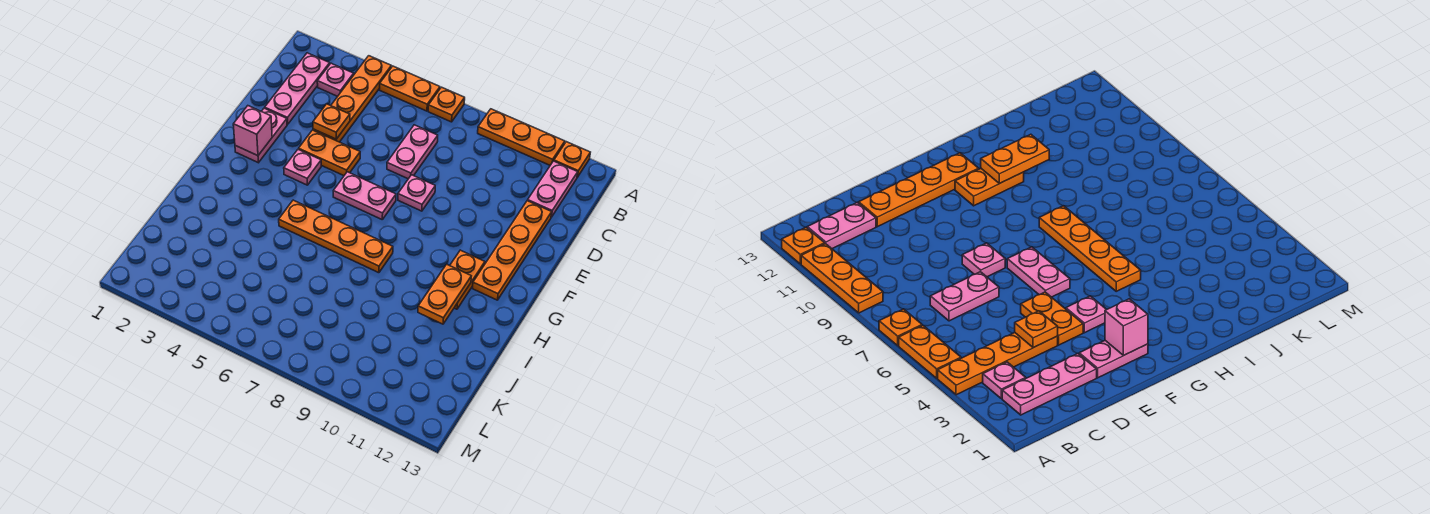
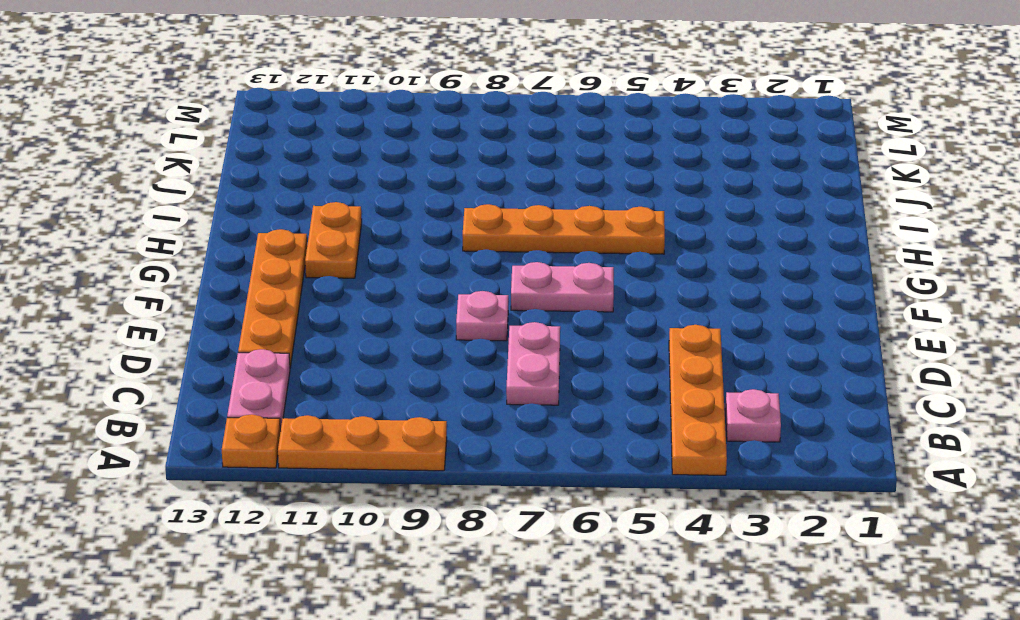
none -> orange plate A5:A6 level 1
none -> orange plate A7 level 1
none -> pink plate B2:D2 level 1

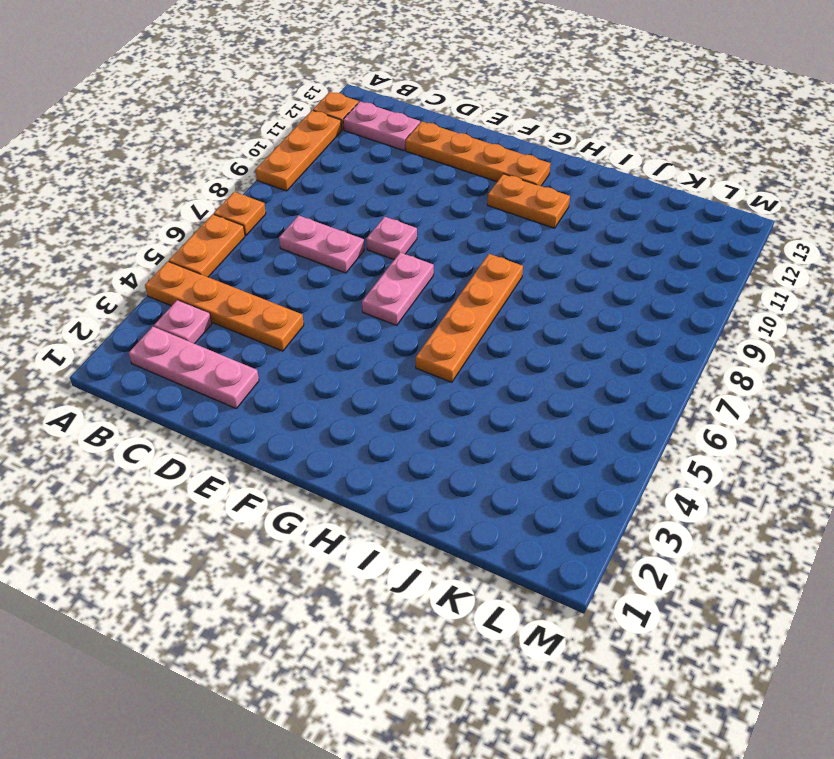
none -> pink plate E2:F2 level 1
none -> orange plate E4:E5 level 1
none -> pink plate F4 level 1

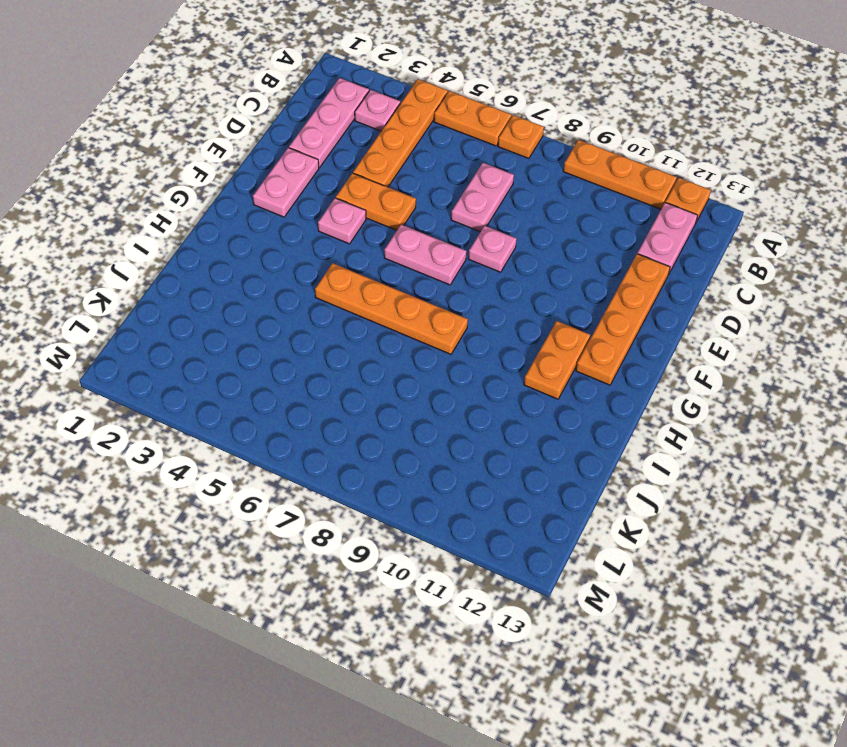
none -> orange plate D4 level 2
none -> pink brick F2 level 2
none -> orange plate H11:I11 level 2

